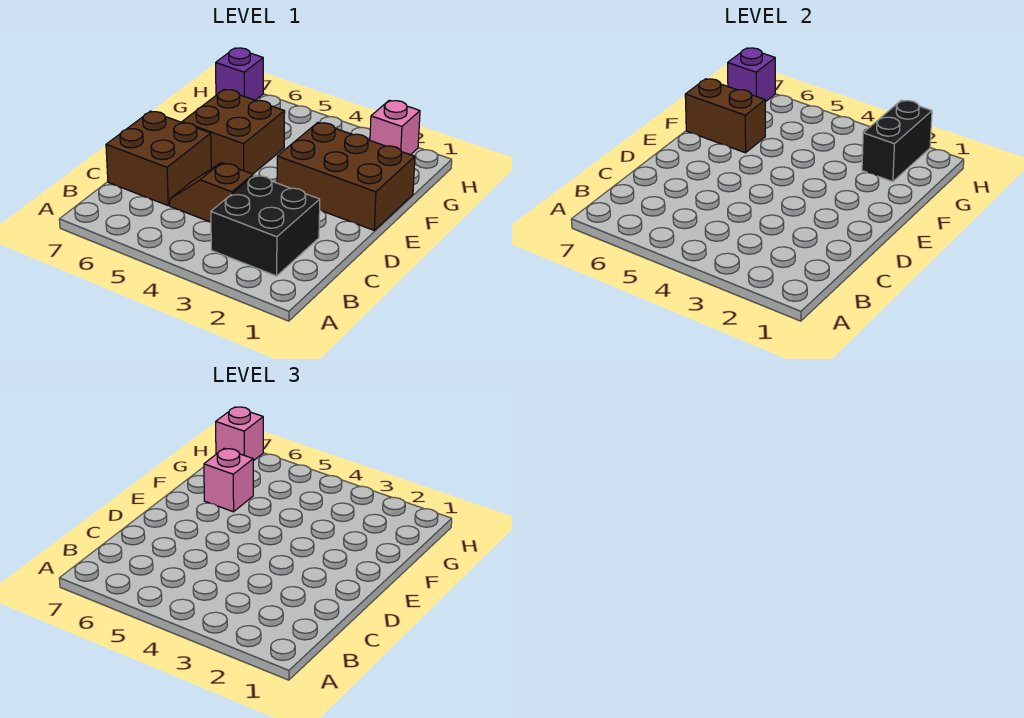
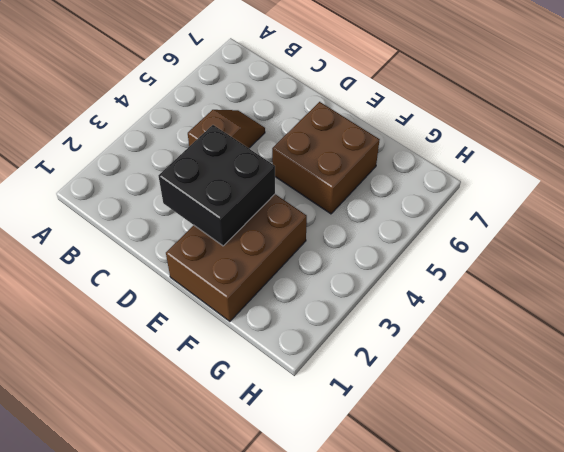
black brick D2:E3 level 2 -> black brick B2:C3 level 1
none -> brown brick C6:D7 level 1
none -> pink brick H2 level 1
none -> purple brick H7 level 1

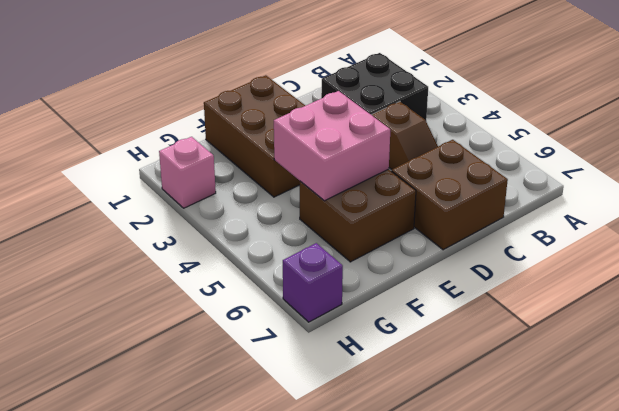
pink brick E4:F5 level 2 -> none
none -> brown brick F6:F7 level 2
none -> black brick G2:H2 level 2
none -> purple brick H7 level 2

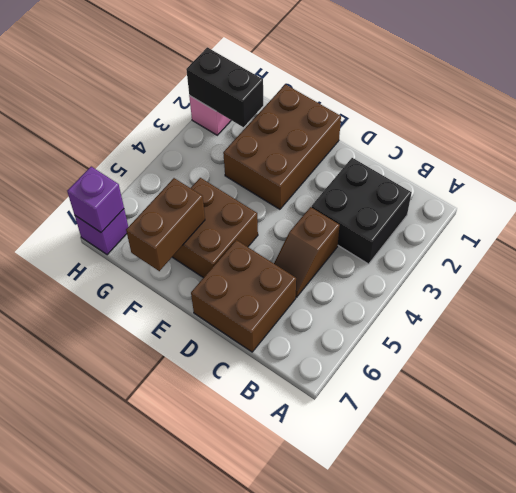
none -> pink brick F6 level 3
none -> pink brick H7 level 3

